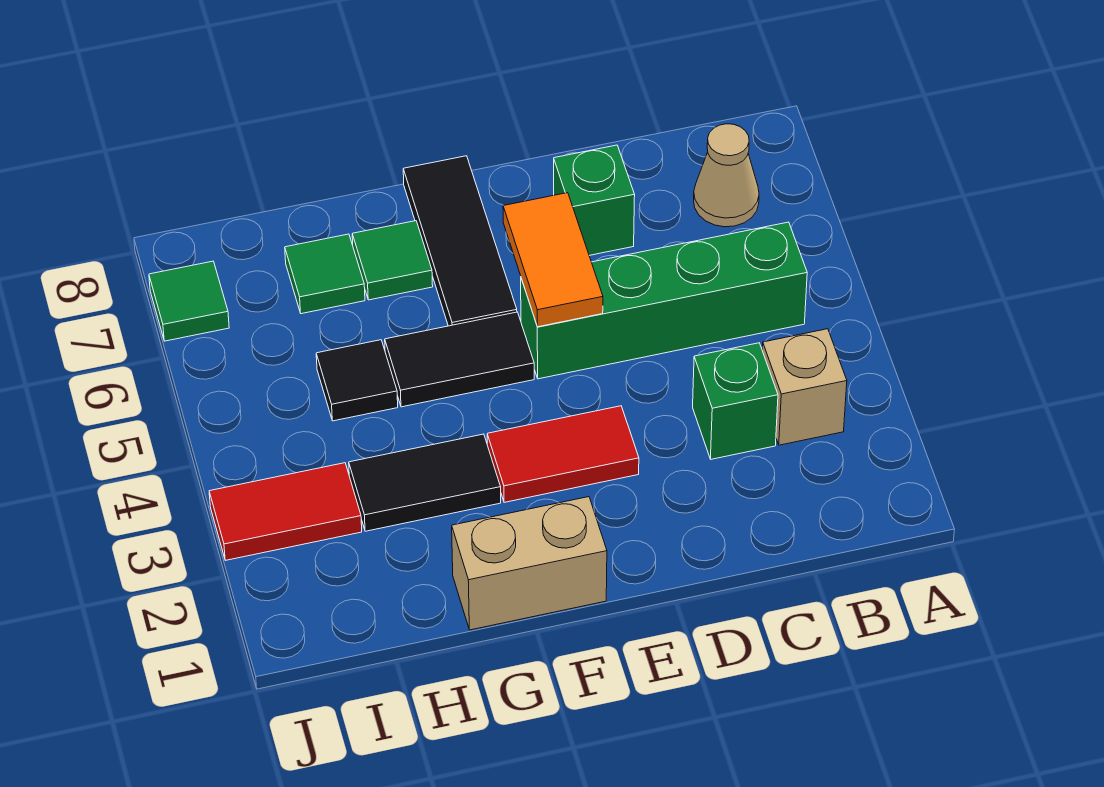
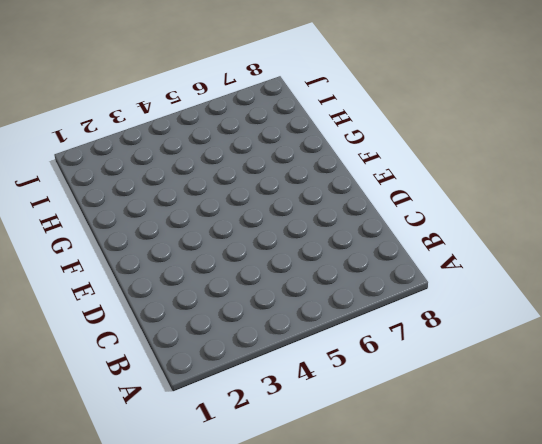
none -> tan brick B3 level 1
none -> green brick B5:E5 level 1
none -> tan cone B7 level 1

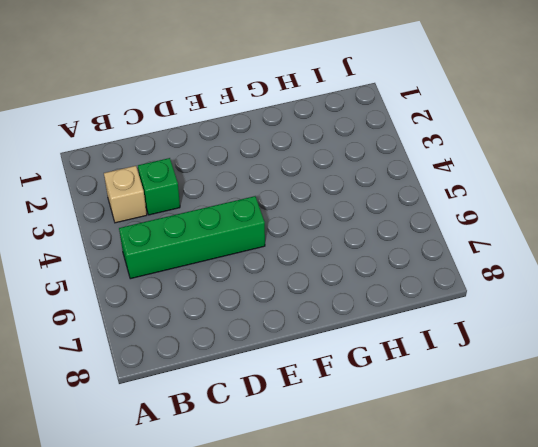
none -> tan cone B7 level 1
none -> green brick D7 level 1
none -> red tile E3:F3 level 1

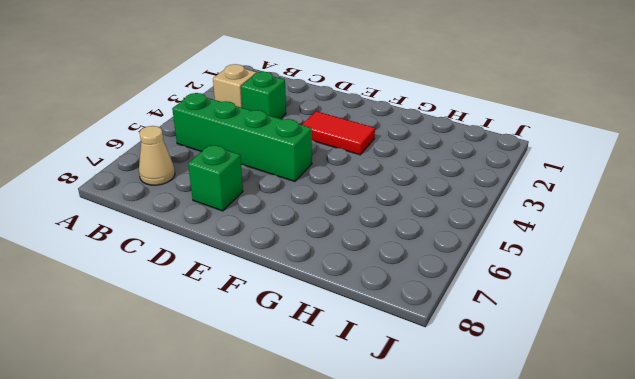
none -> tan brick F1:G1 level 1
none -> black tile F5:G5 level 1
none -> black tile F6:F8 level 1

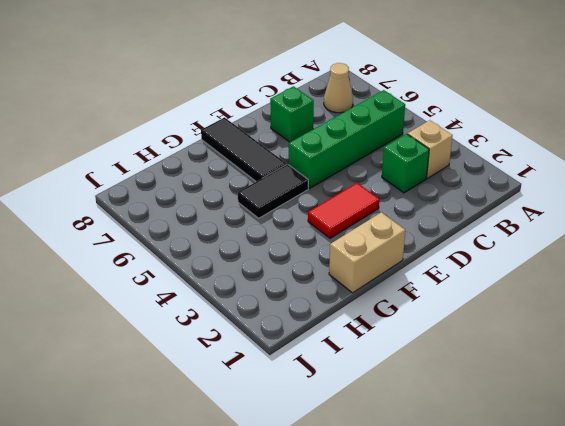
none -> black tile G3:H3 level 1
none -> green tile G7 level 1
none -> black tile H5 level 1

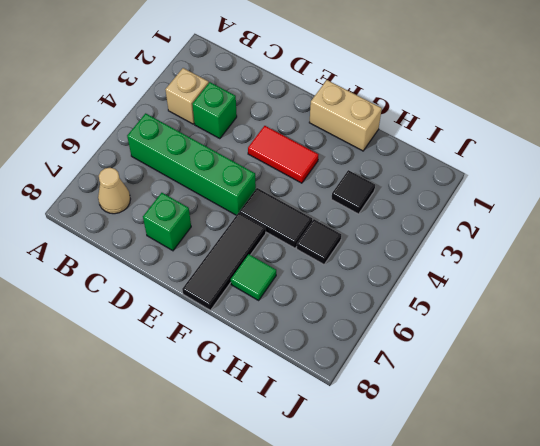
black tile H3 level 1 -> black tile G3:H3 level 1
none -> green tile H7 level 1
none -> red tile I3:J3 level 1
none -> green tile J7 level 1

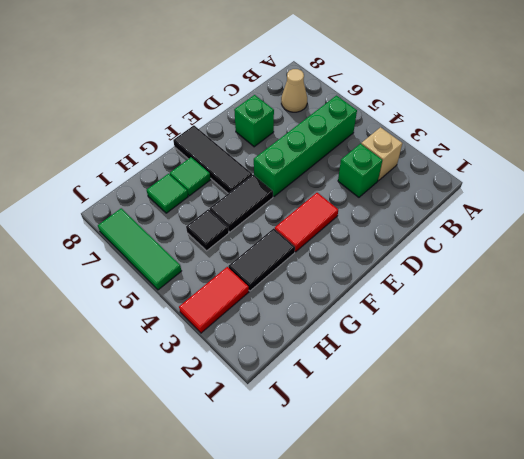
green tile J5:J7 level 1 -> green tile J7 level 1
none -> tan brick F1:G1 level 1
none -> orange tile E5:E6 level 2

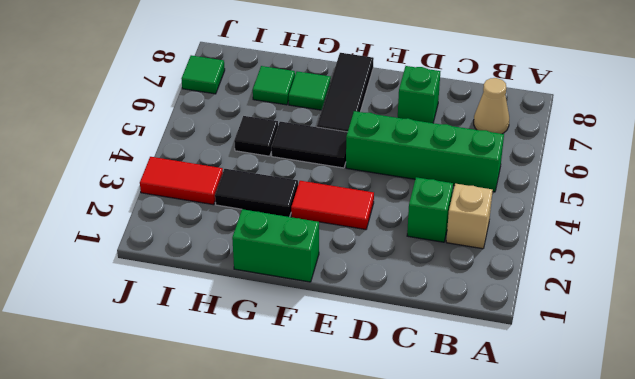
green brick F1:G1 level 1 -> tan brick F1:G1 level 1
none -> orange tile E5:E6 level 2

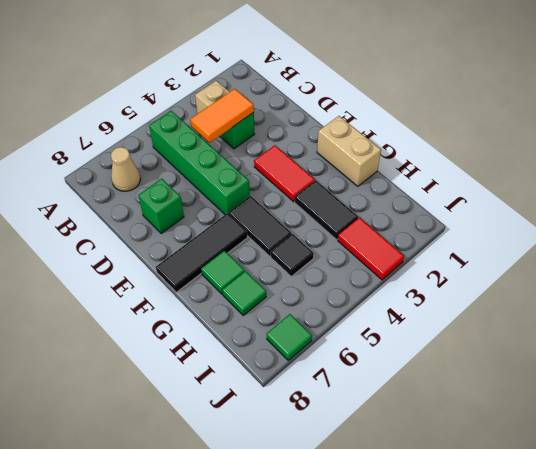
orange tile C3:C4 level 2 -> orange tile E5:E6 level 2

